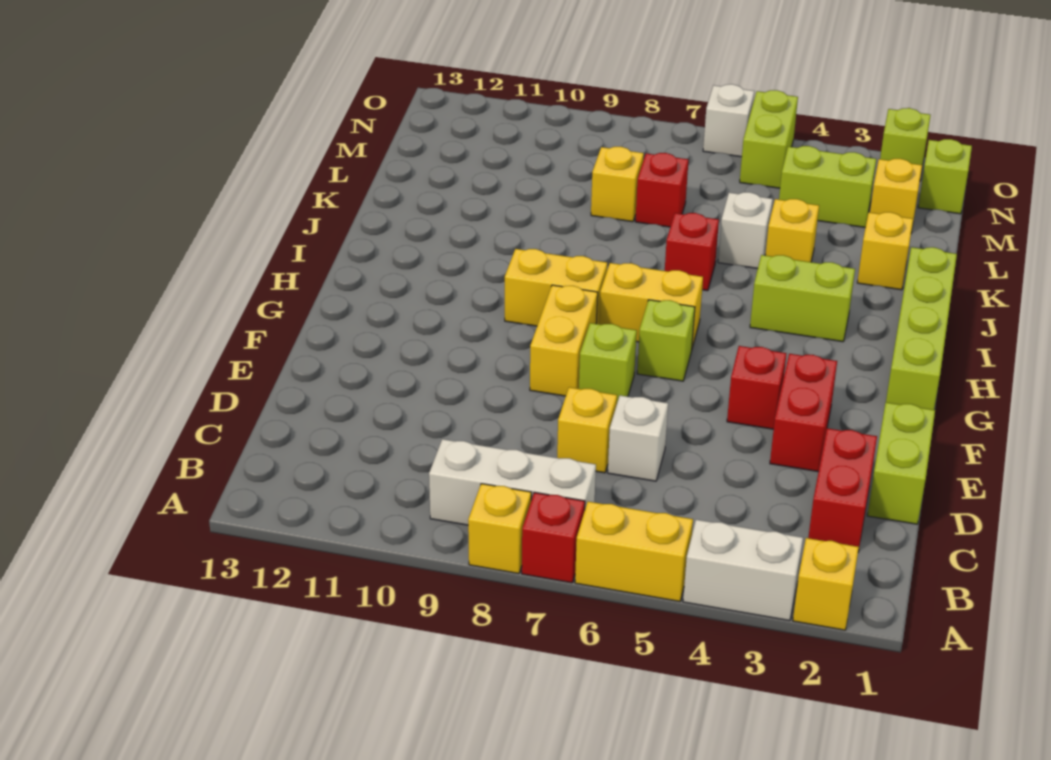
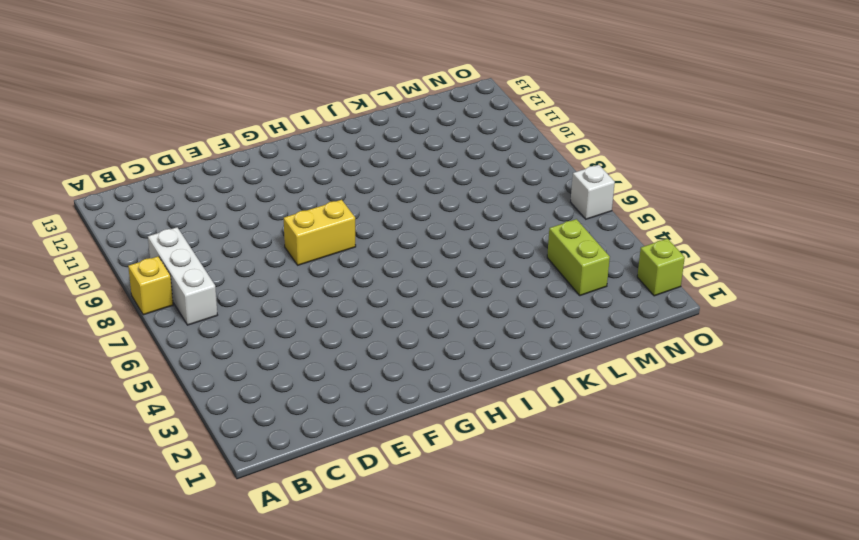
none -> yellow brick A2 level 1
none -> white brick A3:A4 level 1
none -> yellow brick A5:A6 level 1
none -> red brick A7 level 1

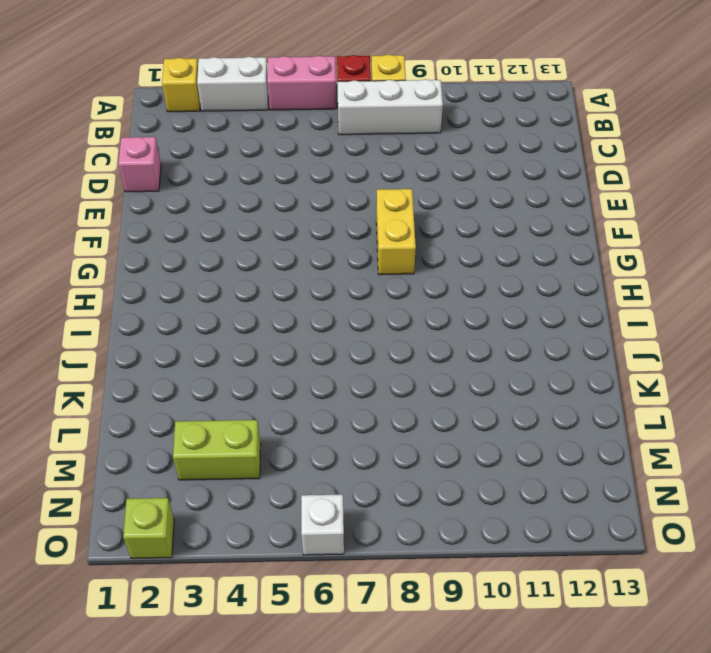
pink brick A5:A6 level 1 -> yellow brick A5:A6 level 1
pink brick D1 level 1 -> lime brick D1:E1 level 1
none -> red brick C2:D2 level 1
none -> white brick D6 level 1
none -> yellow brick D7 level 1
none -> red brick E3:F3 level 1

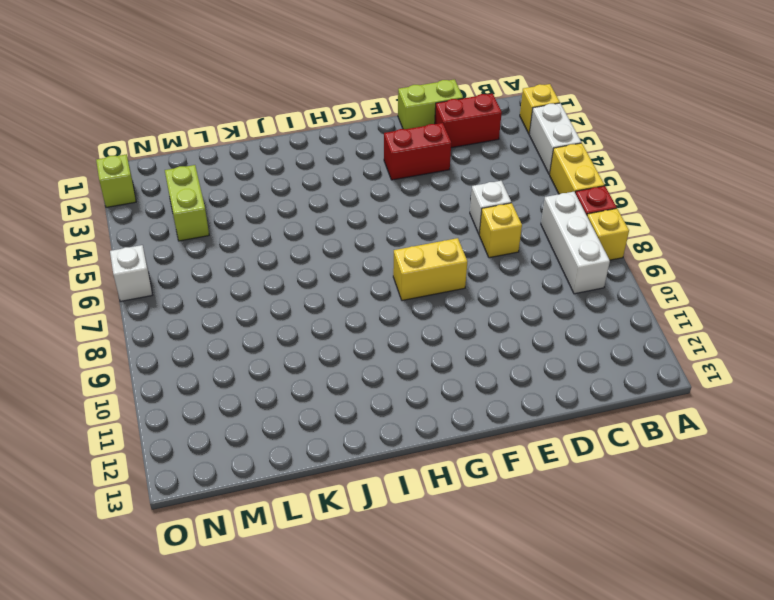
none -> red brick F4 level 1
none -> lime brick F7 level 1
none -> lime brick G1:J1 level 1
none -> lime brick G6 level 1

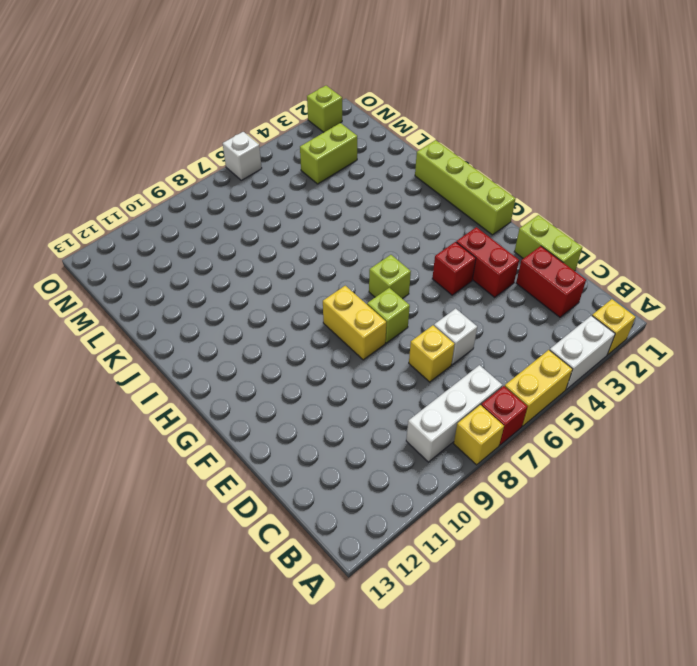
none -> yellow brick H6:H7 level 1
none -> yellow brick H8:H9 level 1
none -> lime brick I3:I4 level 1
none -> red brick J6 level 1

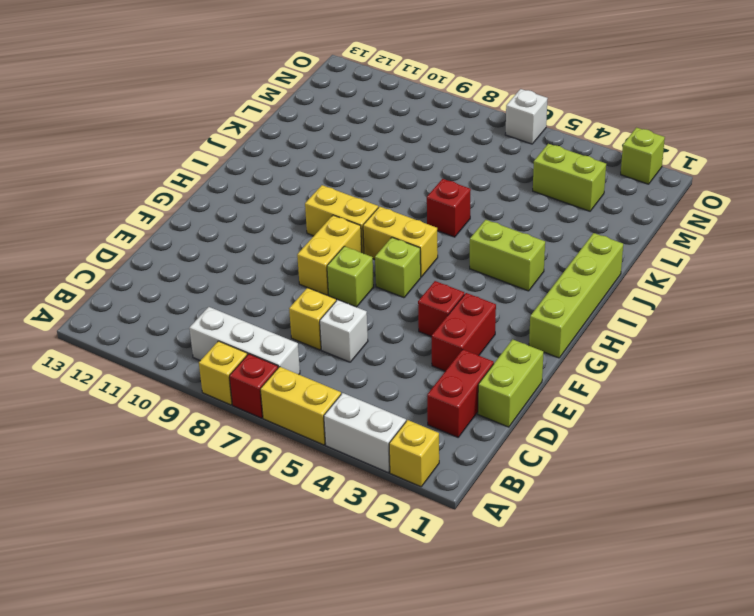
none -> yellow brick K2 level 1
none -> yellow brick K4 level 1
none -> white brick K5 level 1
none -> red brick L7 level 1

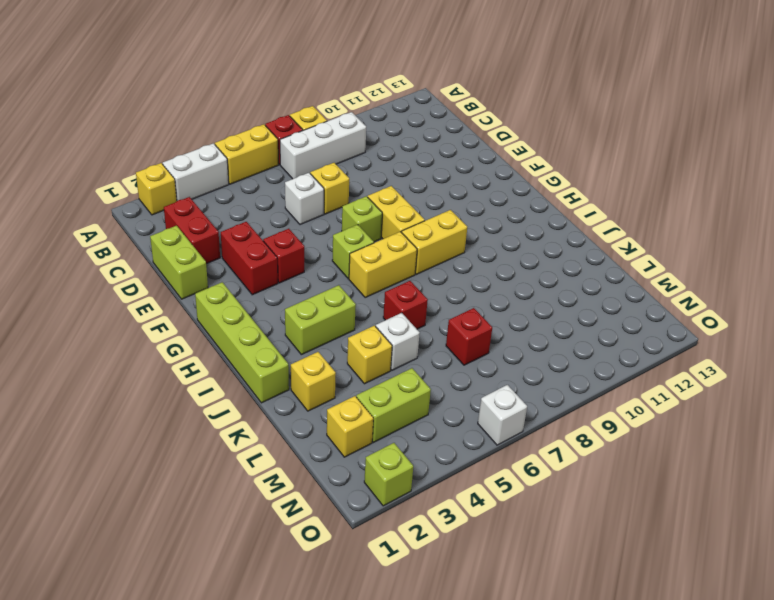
none -> yellow brick L8 level 1
none -> lime brick N1 level 1
none -> lime brick N5:O5 level 1

